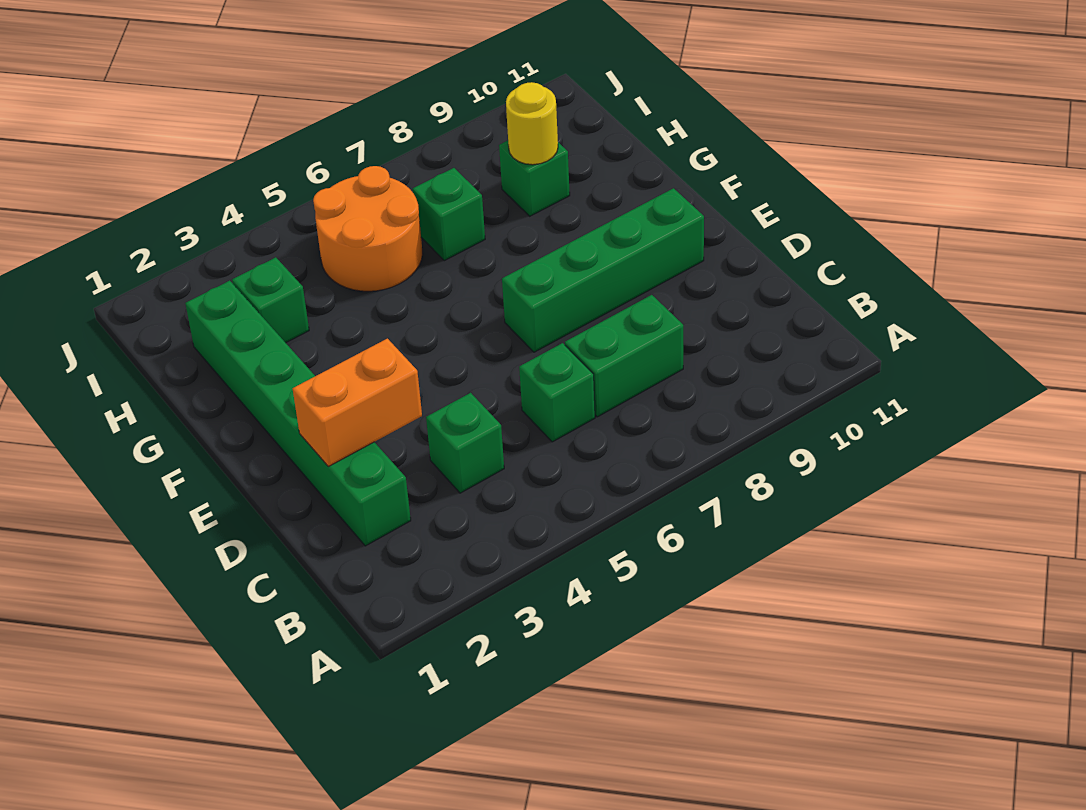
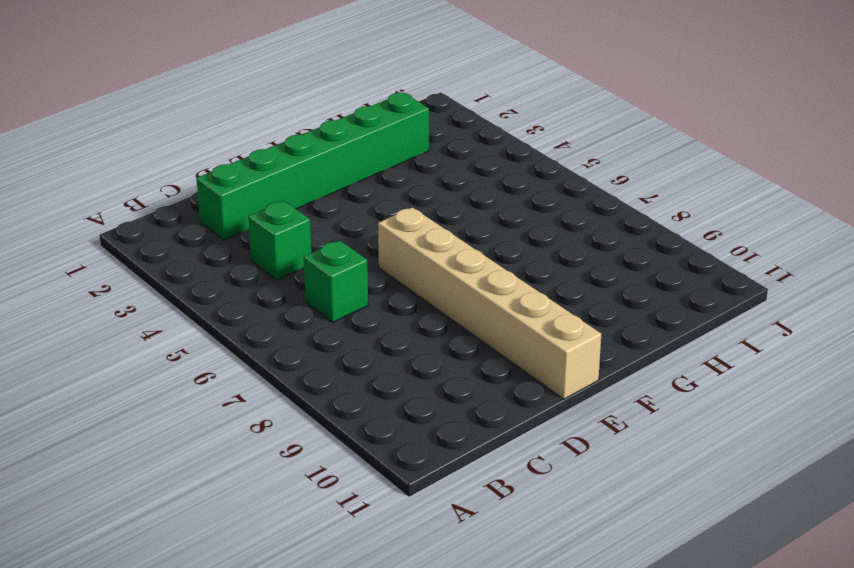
tan brick E6:E11 level 1 -> green brick E7:E10 level 1
none -> green brick C7:C8 level 1
none -> green brick H3 level 1

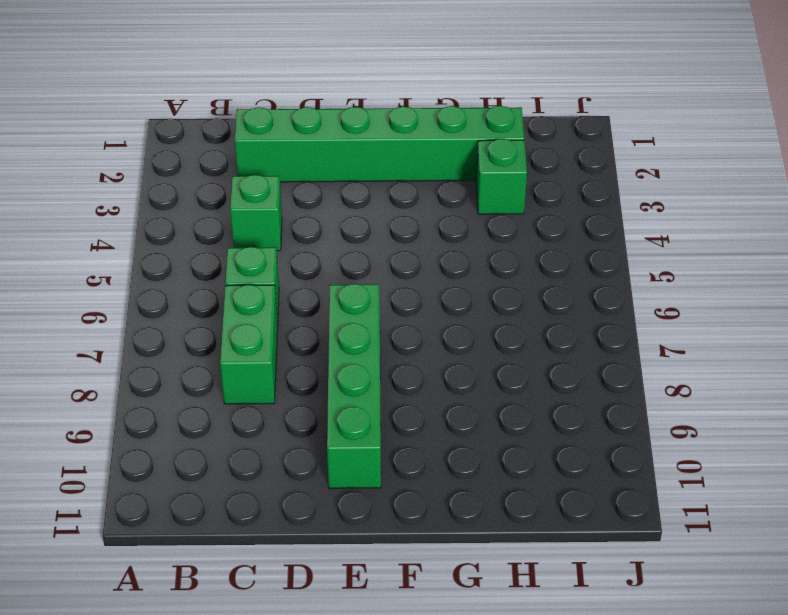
none -> orange round brick H5:I6 level 1
none -> green brick H7 level 1

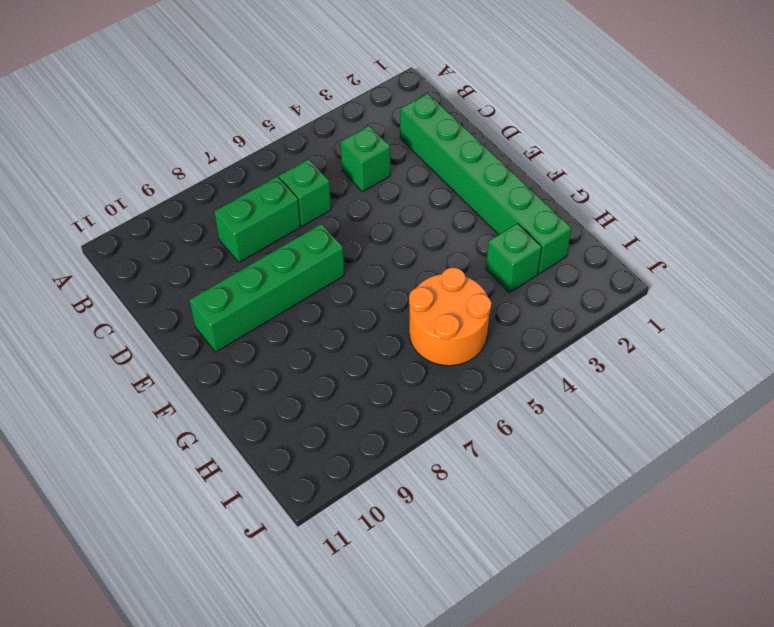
none -> green brick H7 level 1
none -> green brick H9 level 1

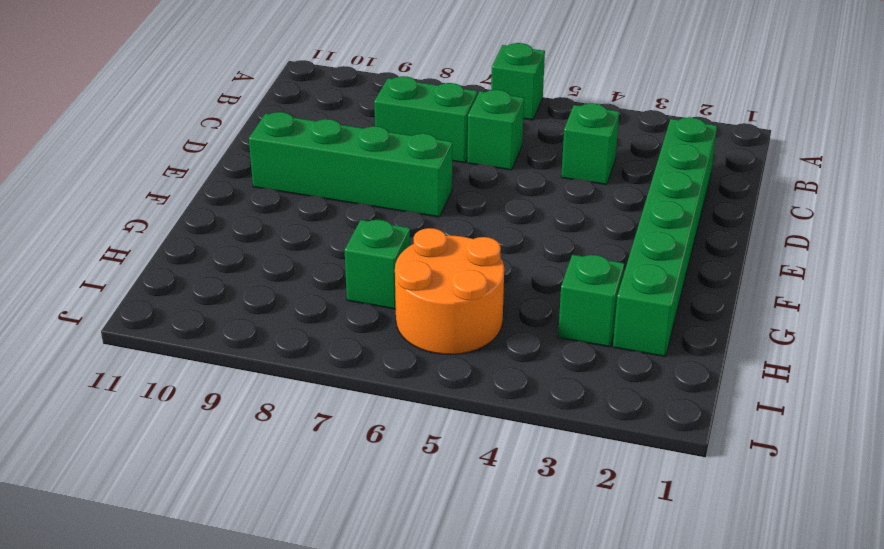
green brick A6 level 1 -> green brick H9 level 1
none -> orange brick D2:D3 level 2
none -> yellow round brick H9 level 2

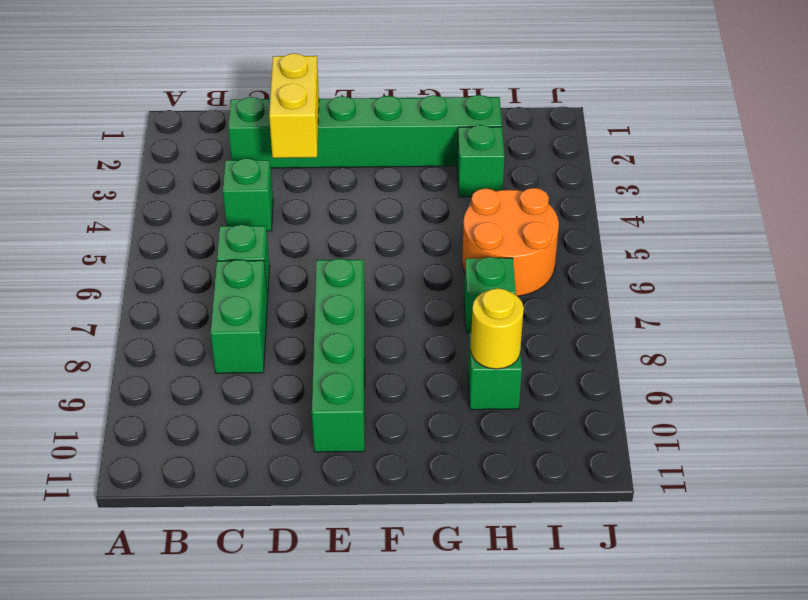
yellow brick D2:D3 level 2 -> orange brick D2:D3 level 2

